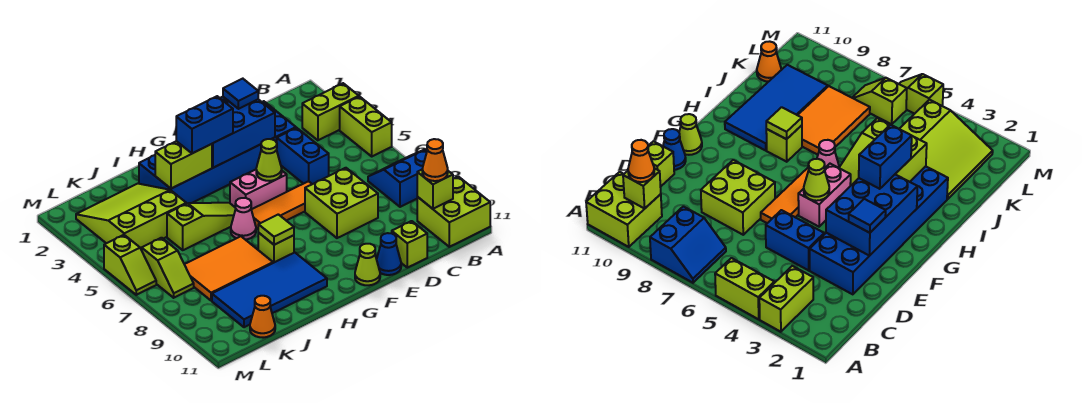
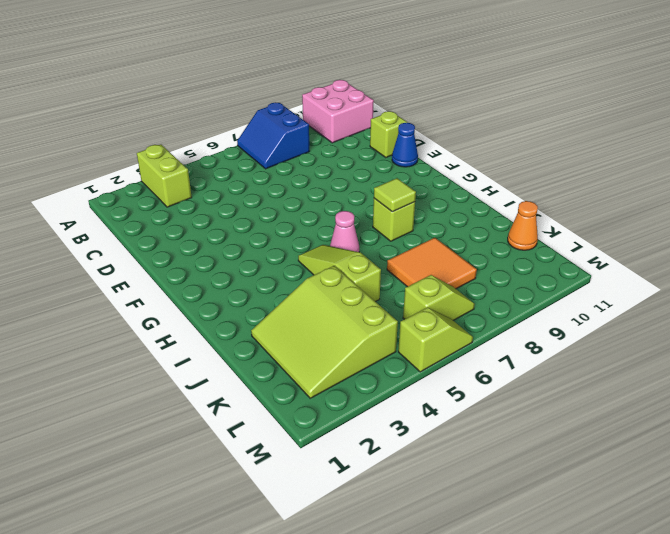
pink brick A10:B11 level 1 -> lime brick A10:B11 level 1
orange tile J7:K8 level 1 -> orange tile I7:K8 level 1
none -> lime brick A4:A5 level 1
none -> blue brick D2:I3 level 1
none -> blue brick D4:D5 level 1

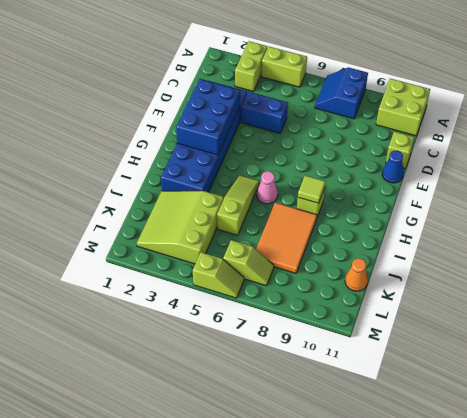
none -> lime brick D7:E8 level 1
none -> orange tile E6:G6 level 1
none -> pink brick F5:G5 level 1

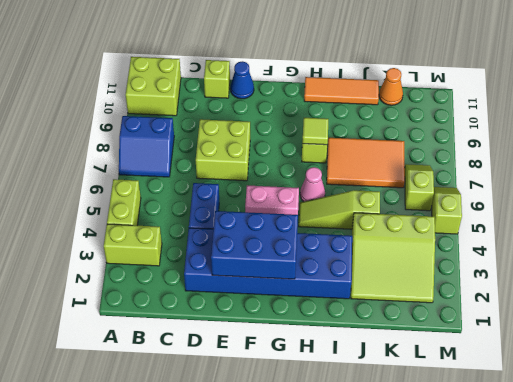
orange tile H11:J11 level 1 -> orange tile E6:G6 level 1
none -> lime cone F11 level 1
none -> blue tile H9:K10 level 1
none -> lime brick B10 level 2

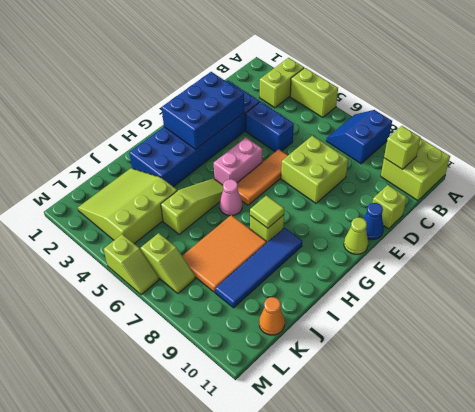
blue tile H9:K9 level 1 -> blue tile H9:K10 level 1
none -> lime cone F5 level 2
none -> lime brick H3:I3 level 2
none -> orange cone B10 level 3

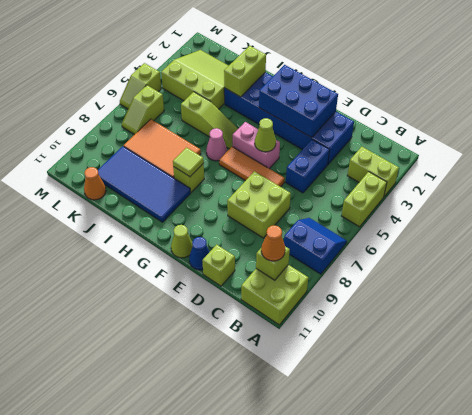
lime brick I2:I3 level 2 -> lime brick H3:I3 level 2
none -> blue tile E2 level 3
none -> blue brick G3:H3 level 3

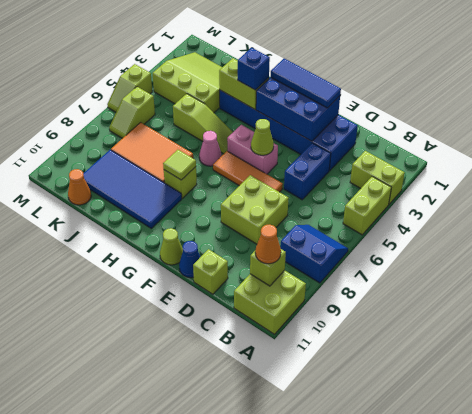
blue tile E2:G2 level 3 -> blue tile E2 level 3
blue brick H3 level 3 -> blue brick G3:H3 level 3

